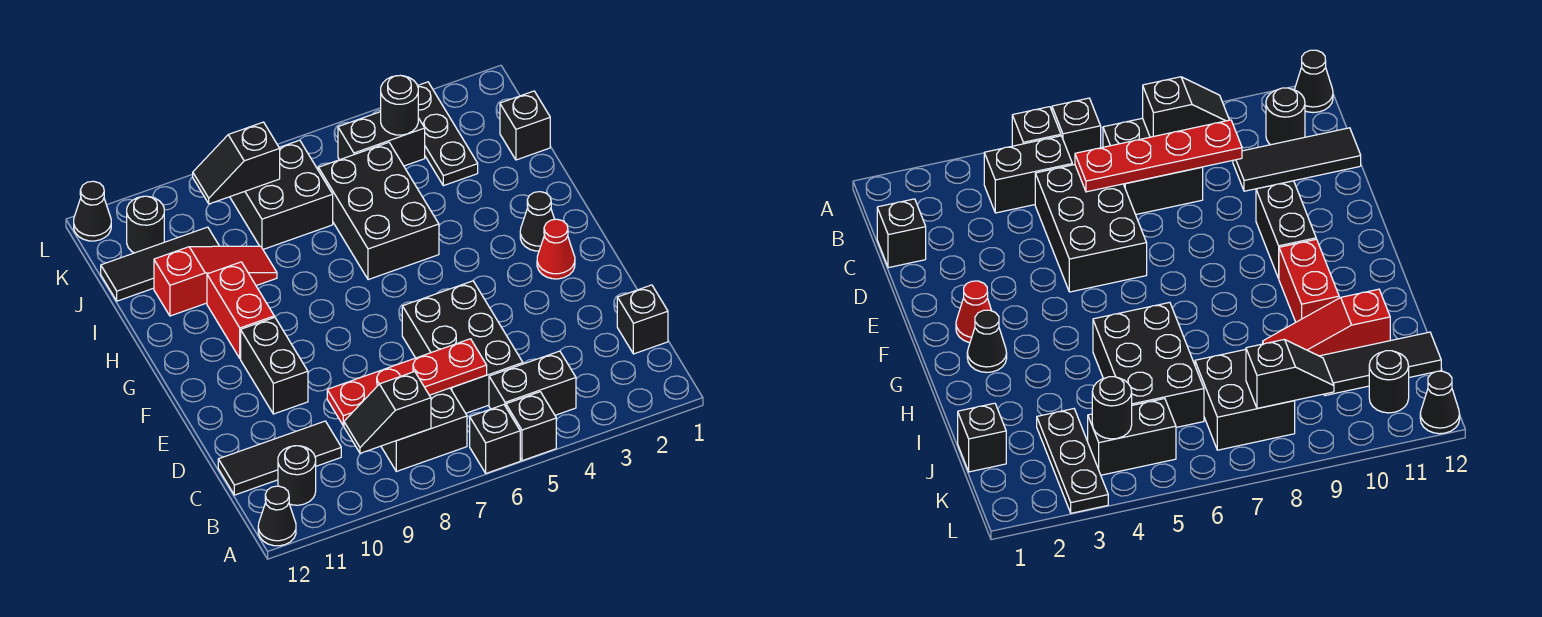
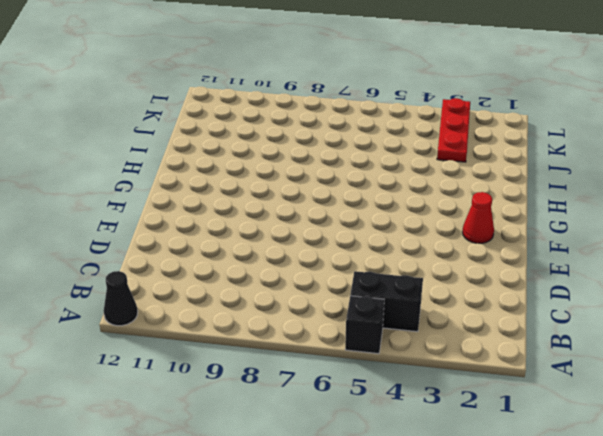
red plate J3:L3 level 1 -> black plate J3:L3 level 1
none -> black brick A6 level 1
none -> black brick B7:C8 level 1
none -> black round brick B11 level 1

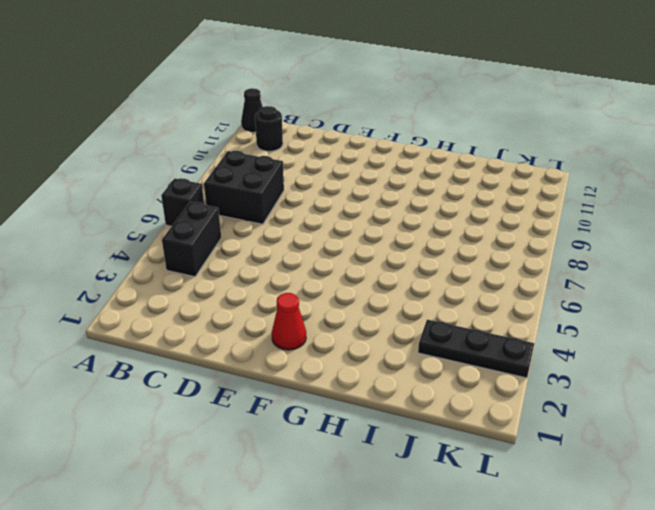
none -> black brick A5 level 1
none -> black brick C1 level 1
none -> black brick C5:E6 level 1

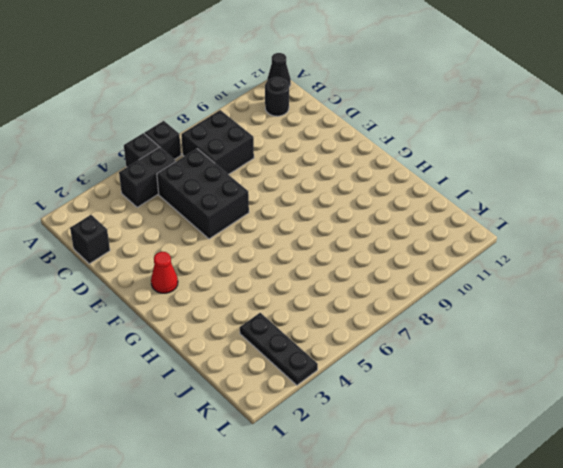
none -> black tile C10:C12 level 1
none -> black brick E10:F10 level 1
none -> black cone G2 level 1

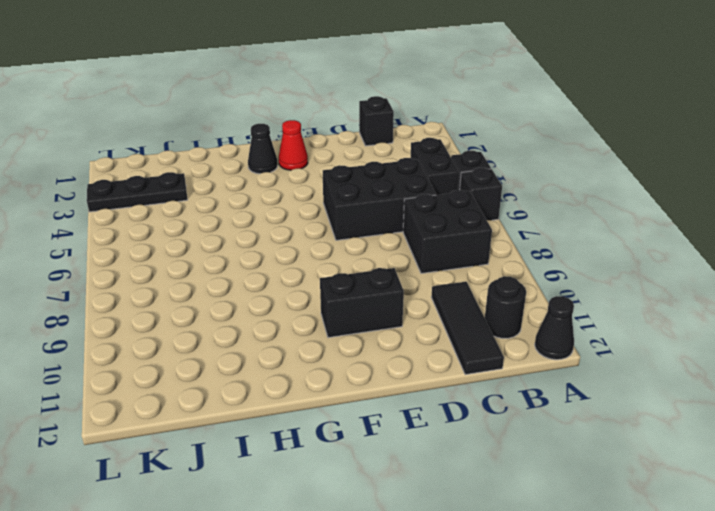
none -> red brick G10:H10 level 1
none -> black brick H5:J6 level 1
none -> red slope I9:I11 level 1 top 11

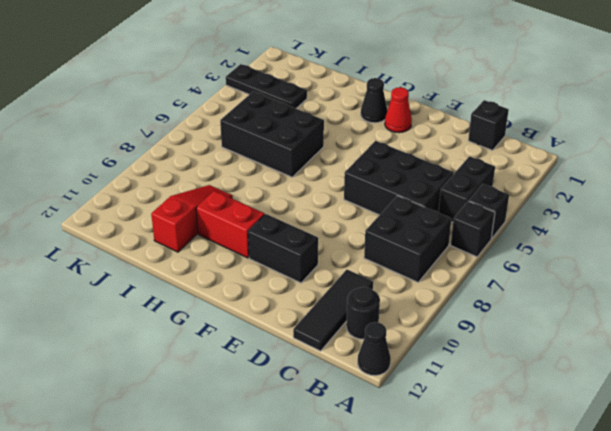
none -> black brick J1 level 1
none -> black brick J7:K8 level 1
none -> black tile J10:J12 level 1

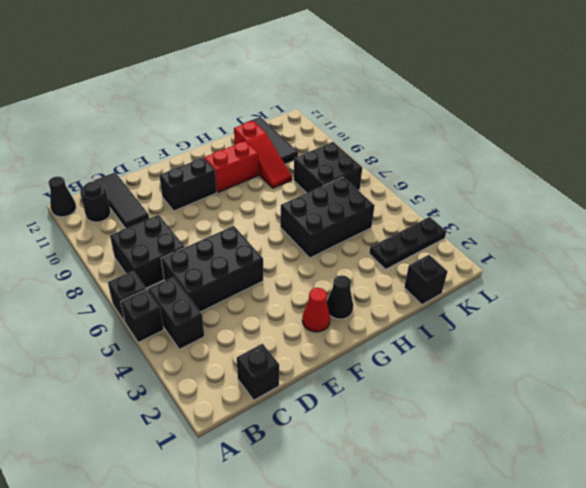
none -> black brick K4:K5 level 1
none -> black round brick K11 level 1
none -> black cone L12 level 1

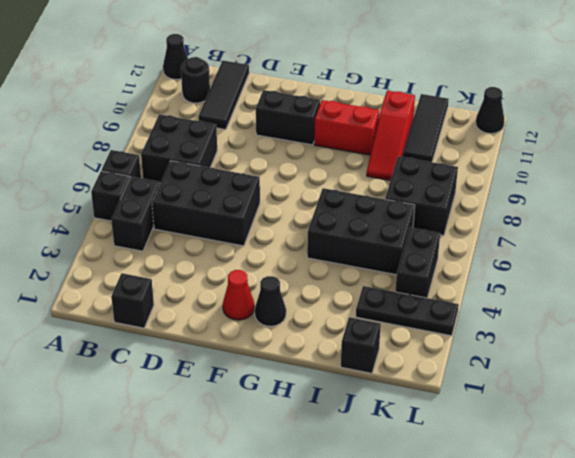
none -> black round brick K11 level 1
none -> black slope B8:B9 level 2 top 8
none -> red plate C6:C9 level 2

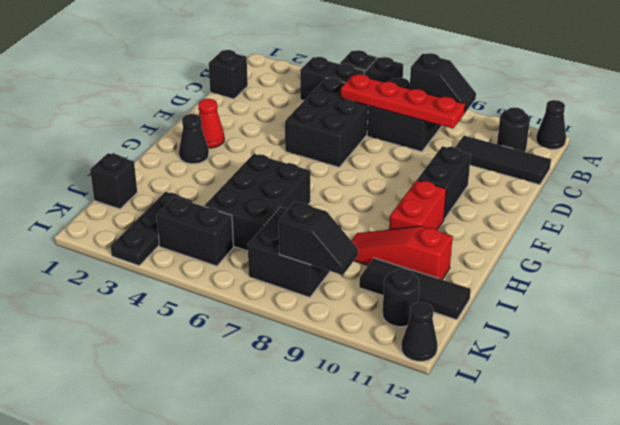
none -> black round brick K4 level 2

